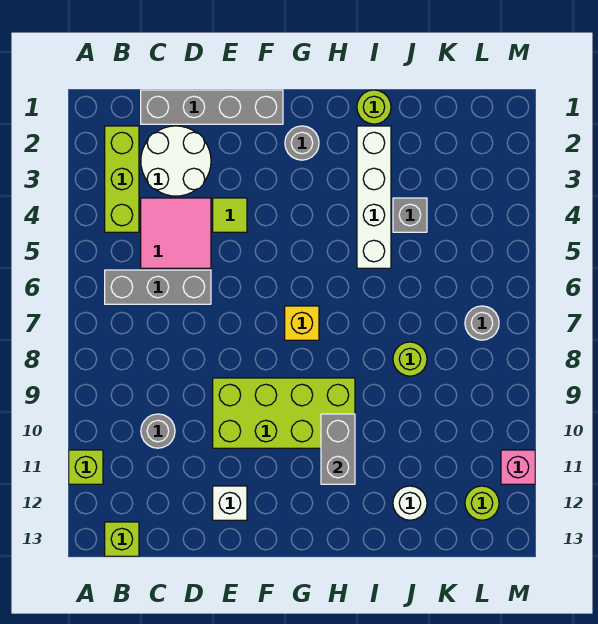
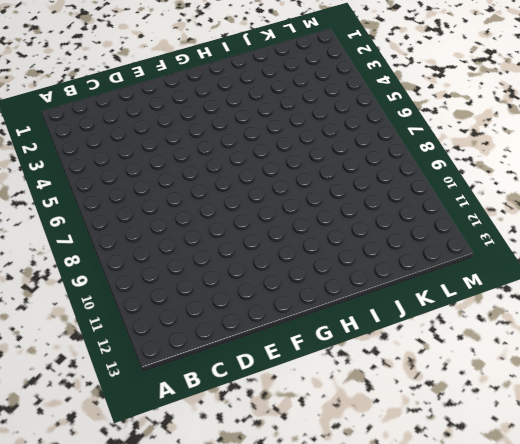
none -> lime brick A11 level 1
none -> lime brick B2:B4 level 1
none -> grey brick B6:D6 level 1

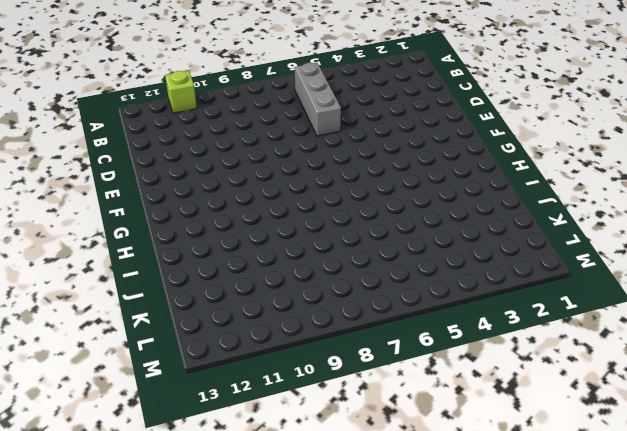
none -> lime brick B2:B4 level 1
none -> lime brick B13 level 1
none -> grey brick C1:F1 level 1

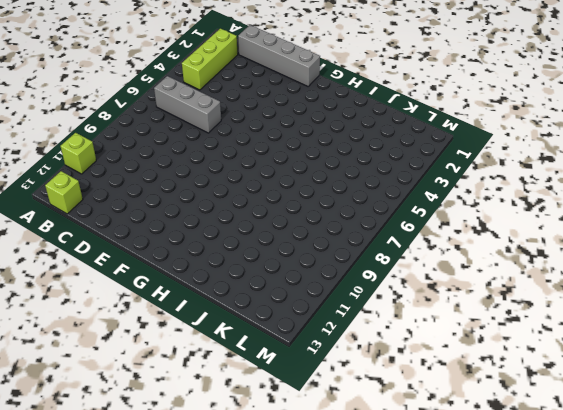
none -> white round brick C2:D3 level 1
none -> pink tile C4:D5 level 1
none -> grey round brick C10 level 1

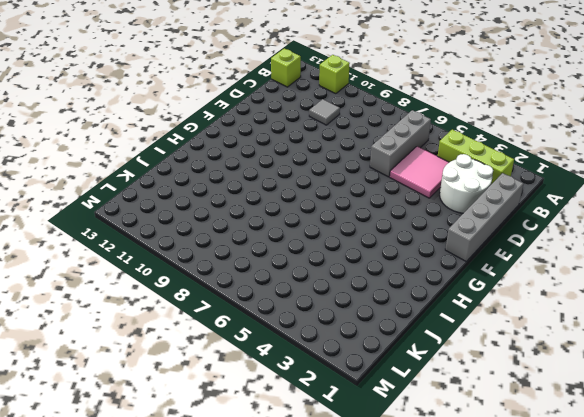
grey tile C10 level 1 -> grey round brick C10 level 1
none -> lime tile E4 level 1
none -> lime brick E9:H10 level 1
none -> white brick E12 level 1

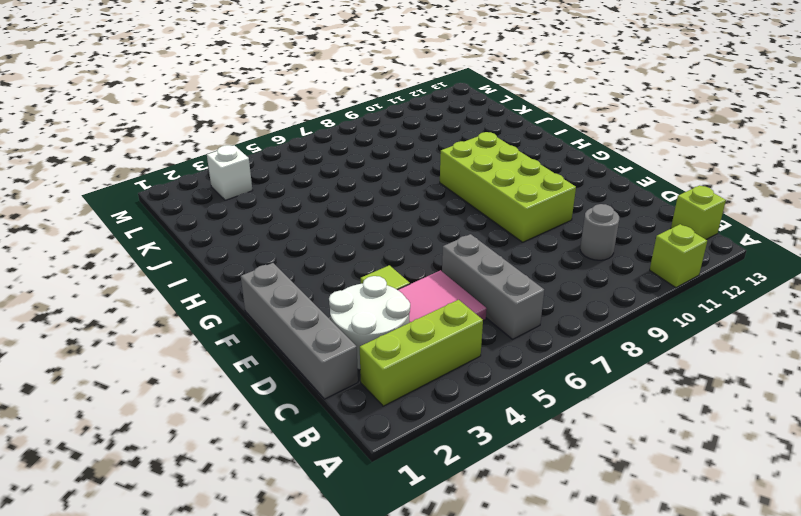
white brick L3 level 1 -> white brick E12 level 1
none -> grey round brick G2 level 1
none -> yellow brick G7 level 1
none -> lime round brick I1 level 1

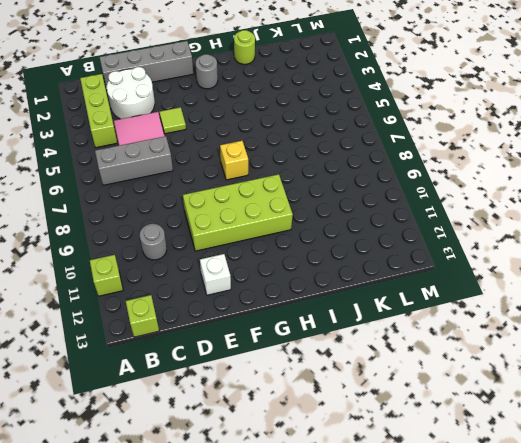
none -> white brick I2:I5 level 1
none -> grey brick J4 level 1
none -> lime round brick J8 level 1

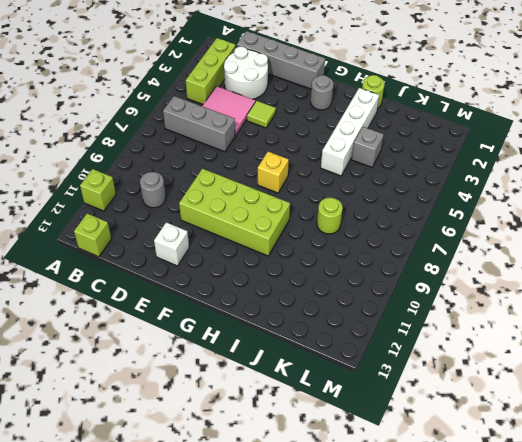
none -> white round brick J12 level 1
none -> grey round brick L7 level 1
none -> lime round brick L12 level 1

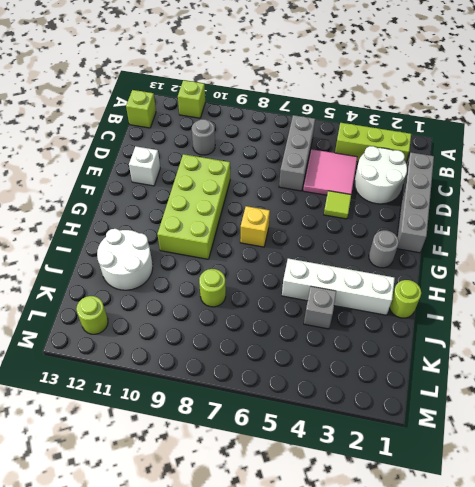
white round brick I11:J12 level 1 -> white round brick J12 level 1
none -> grey round brick L7 level 1
none -> pink brick M11 level 1
none -> grey brick H10:H11 level 2

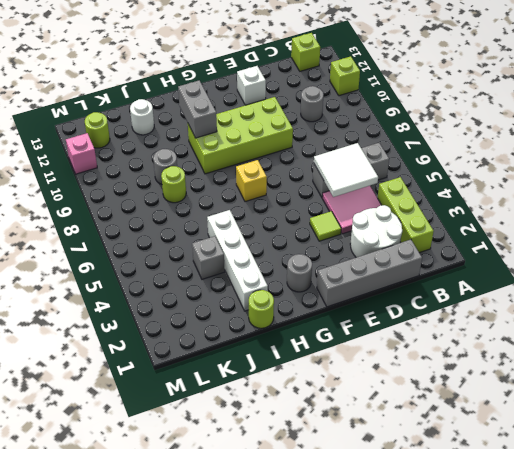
white tile C5:D6 level 2 -> none
grey round brick J9 level 1 -> grey round brick L7 level 1

